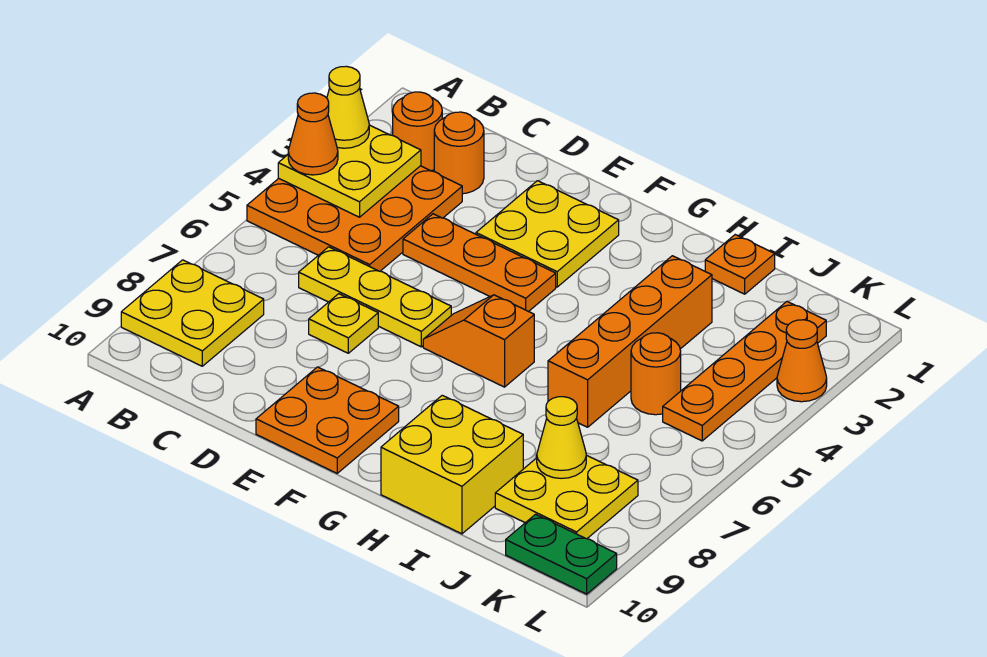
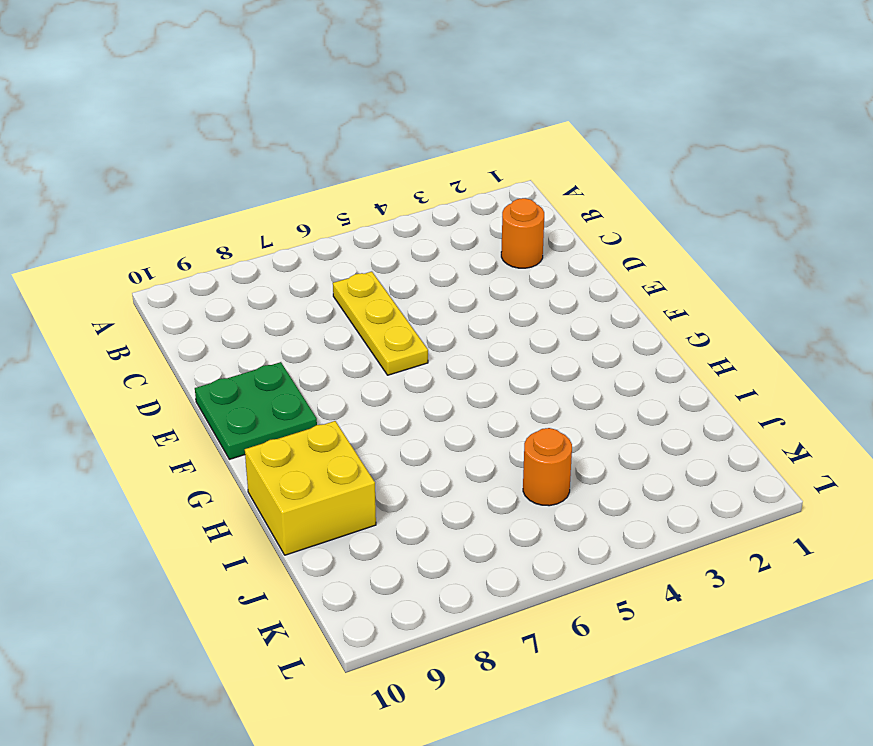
green plate E9:F10 level 1 -> orange plate E9:F10 level 1
none -> orange plate A3:C5 level 1
none -> yellow plate A8:B9 level 1
none -> orange round brick B2 level 1

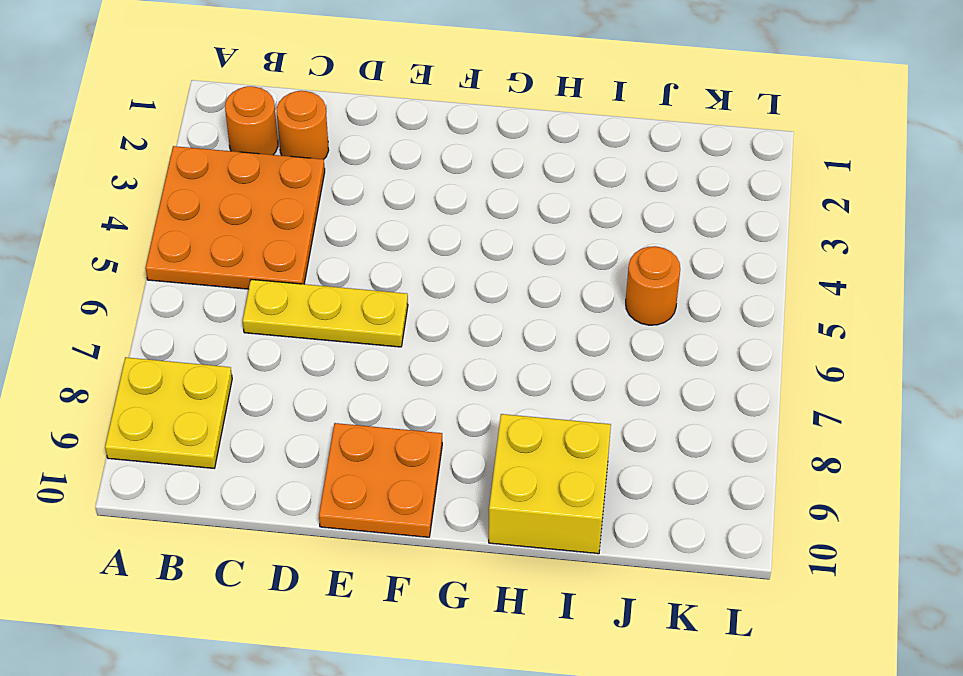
none -> orange plate D4:F4 level 1
none -> yellow plate D7 level 1
none -> yellow plate E2:F3 level 1

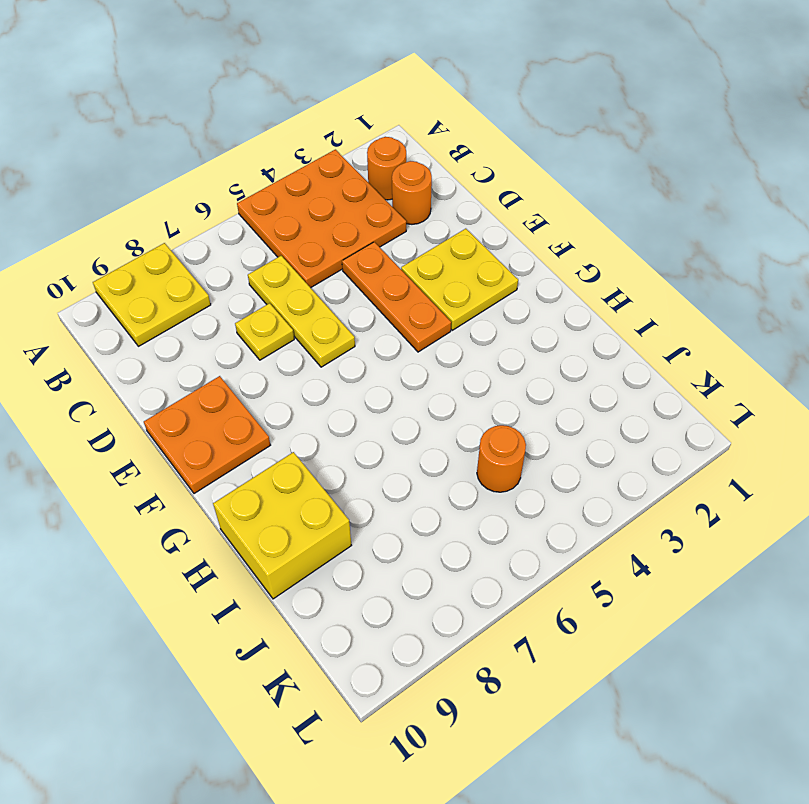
none -> orange slope F6:G6 level 1 top G
none -> orange plate I1 level 1
none -> orange brick I3:I6 level 1

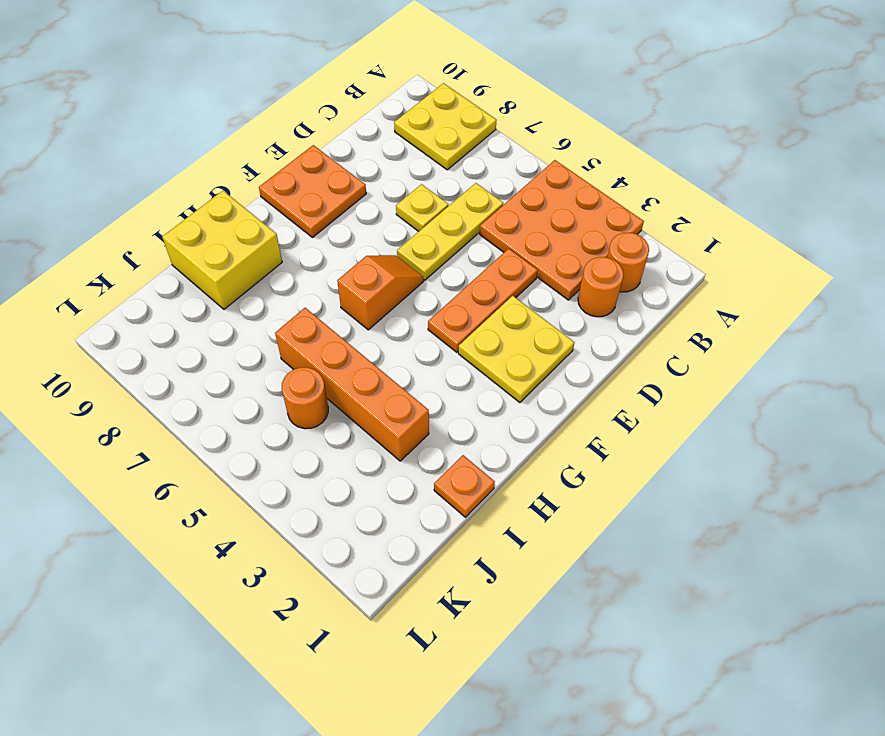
none -> yellow plate J8:K9 level 1
none -> orange plate K2:K5 level 1
none -> green plate K10:L10 level 1

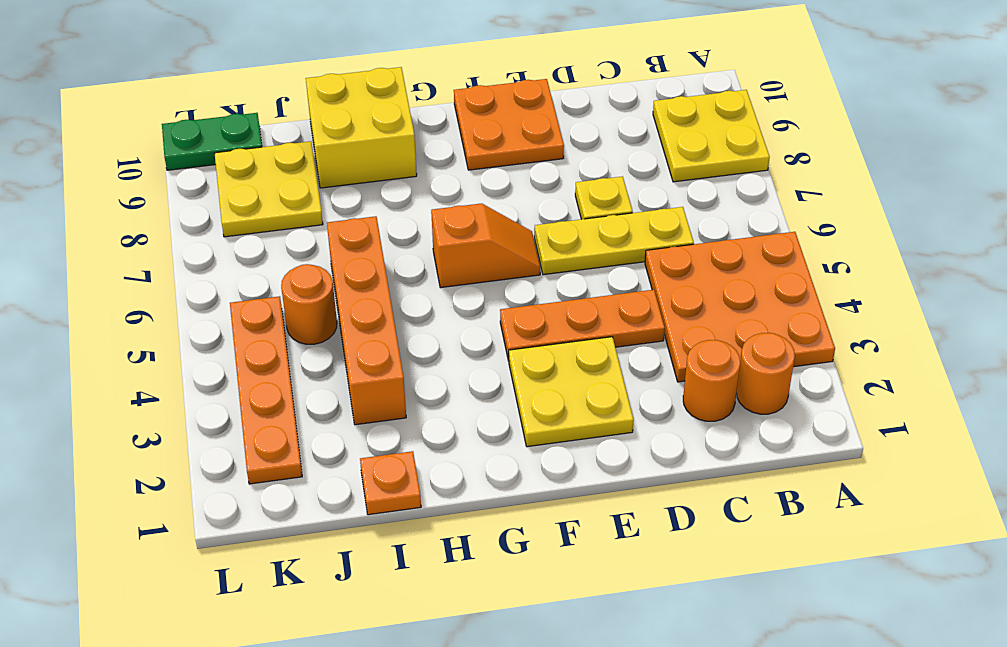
none -> orange cone L3 level 1
none -> yellow plate A3:B4 level 2
none -> yellow cone J8 level 2

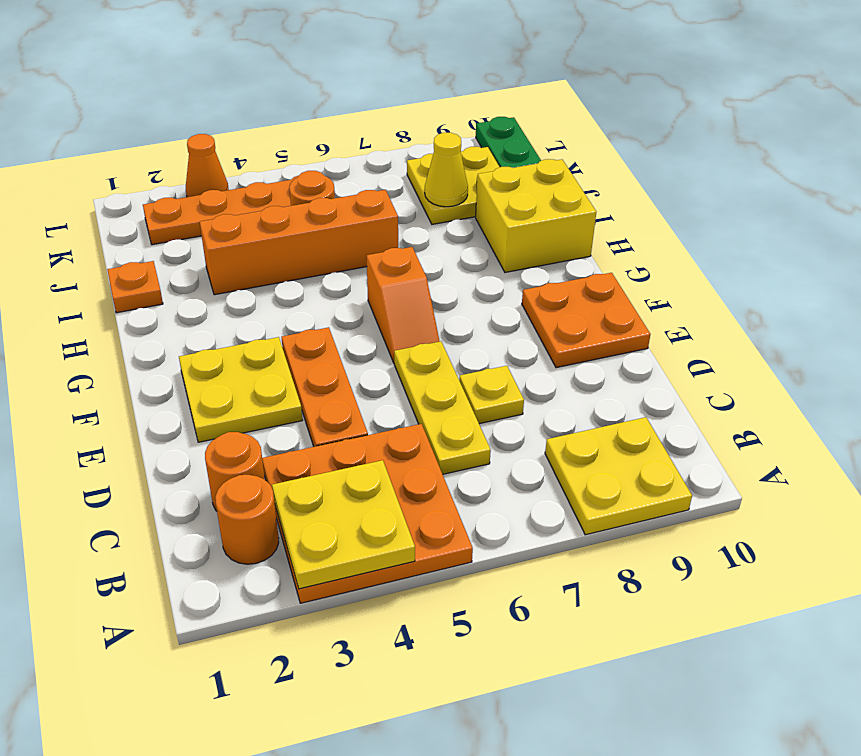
none -> yellow cone A3 level 3
none -> orange cone A4 level 3

